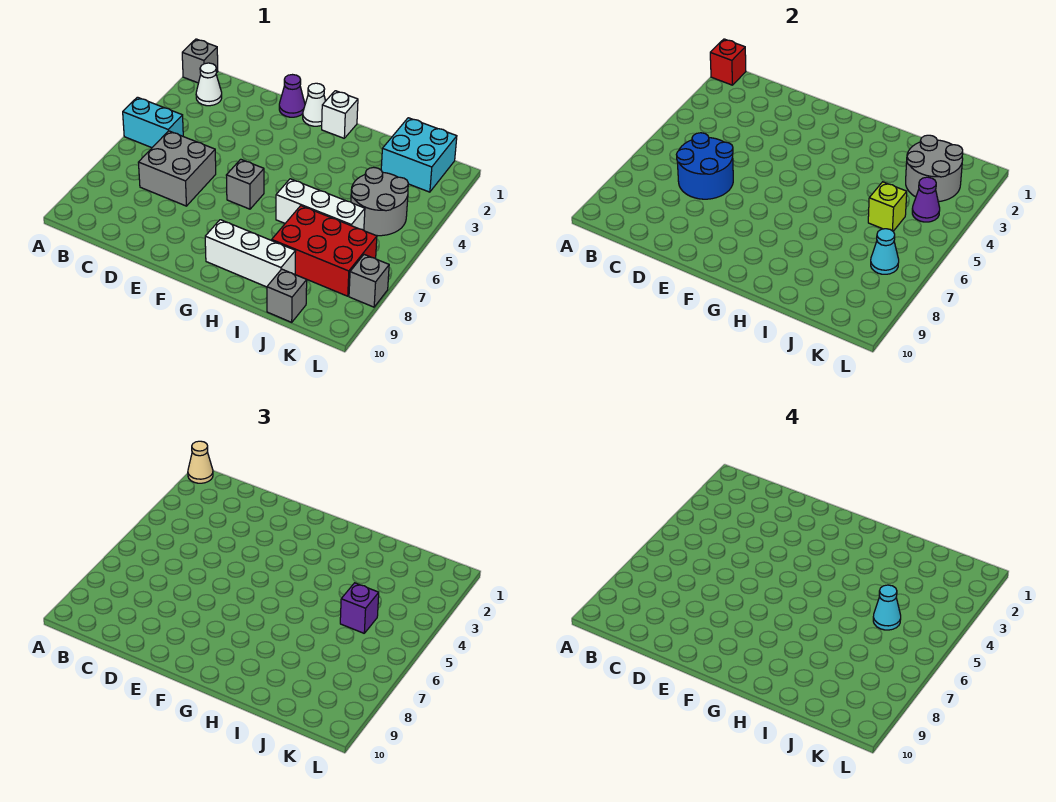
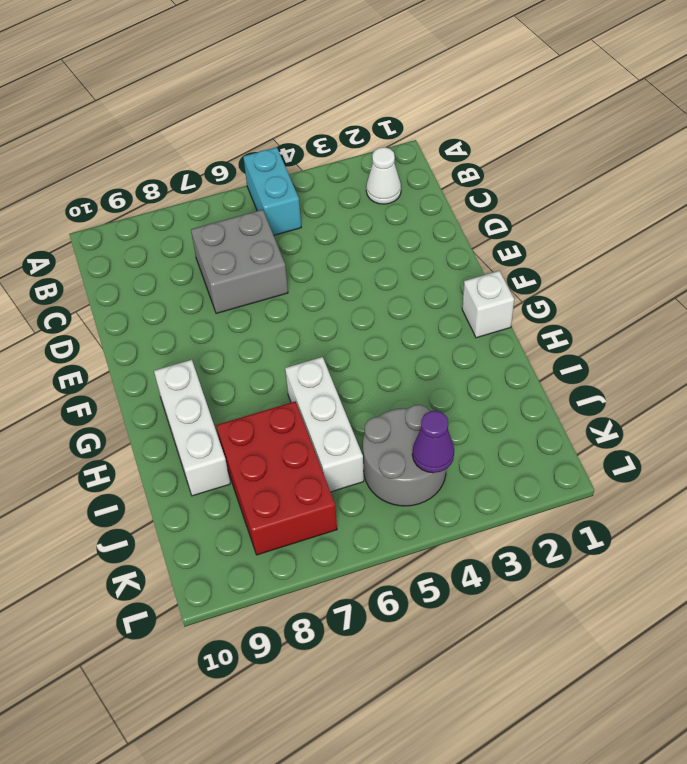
none -> grey brick A1 level 1
none -> purple cone E1 level 1
none -> white cone F1 level 1

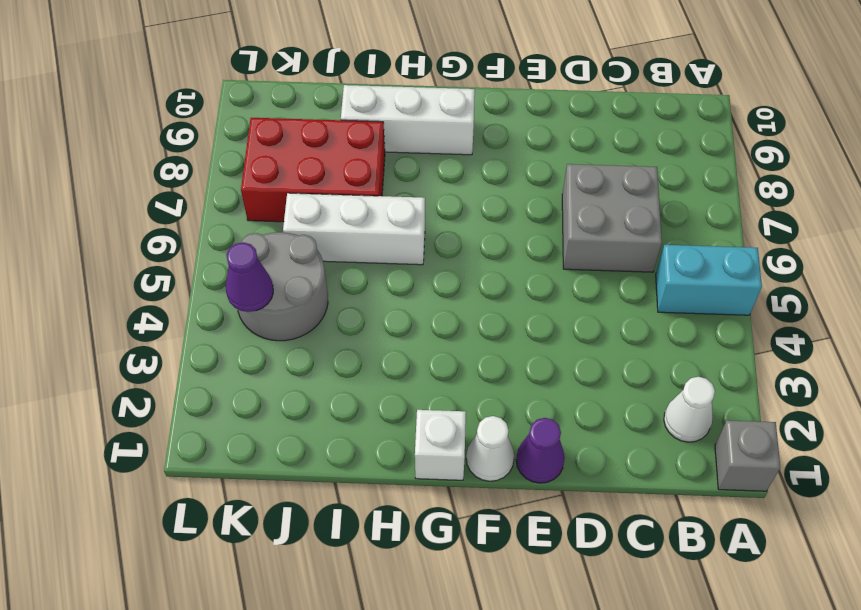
none -> grey brick F6 level 1
none -> cyan brick J1:K2 level 1
none -> grey brick J10 level 1

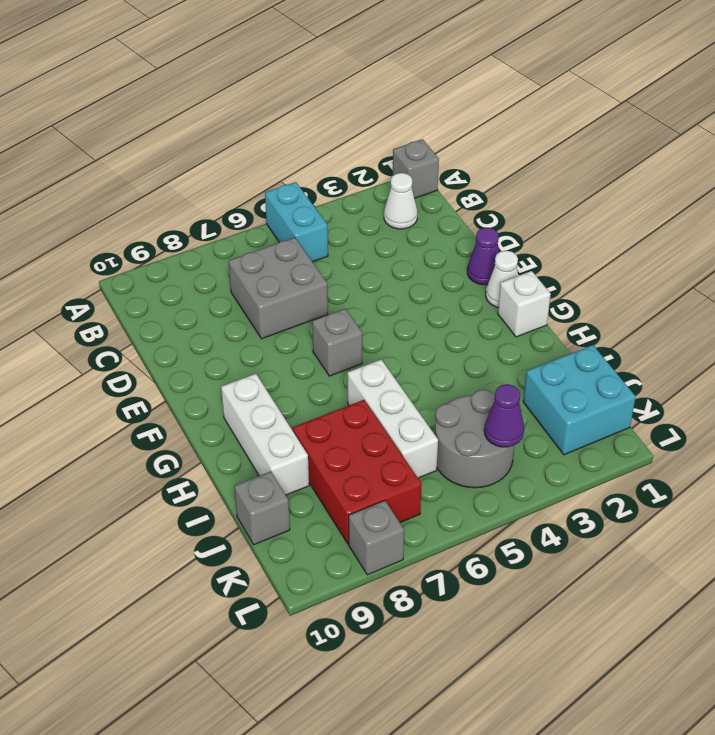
none -> red brick A1 level 2
none -> blue round brick C6:D7 level 2
none -> grey round brick J2:K3 level 2

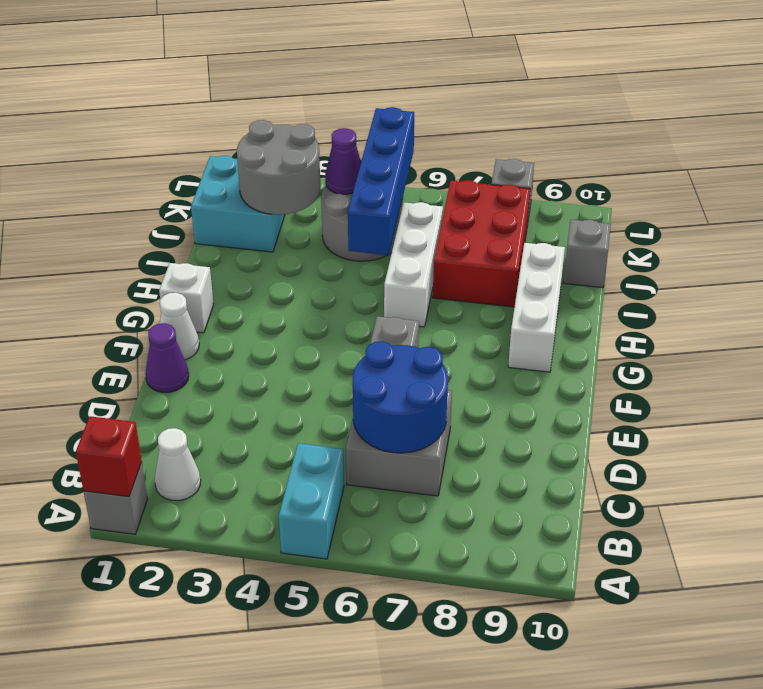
blue brick I5:L5 level 2 -> lime brick J5 level 2
none -> cyan cone K7 level 2
none -> tan cone A1 level 3
none -> purple brick J5 level 3

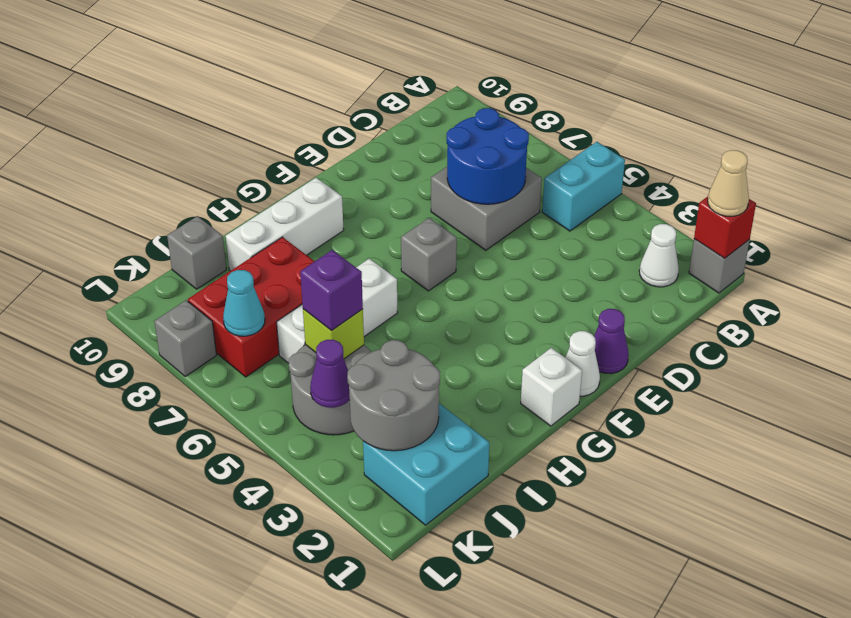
none -> cyan cone J5 level 4

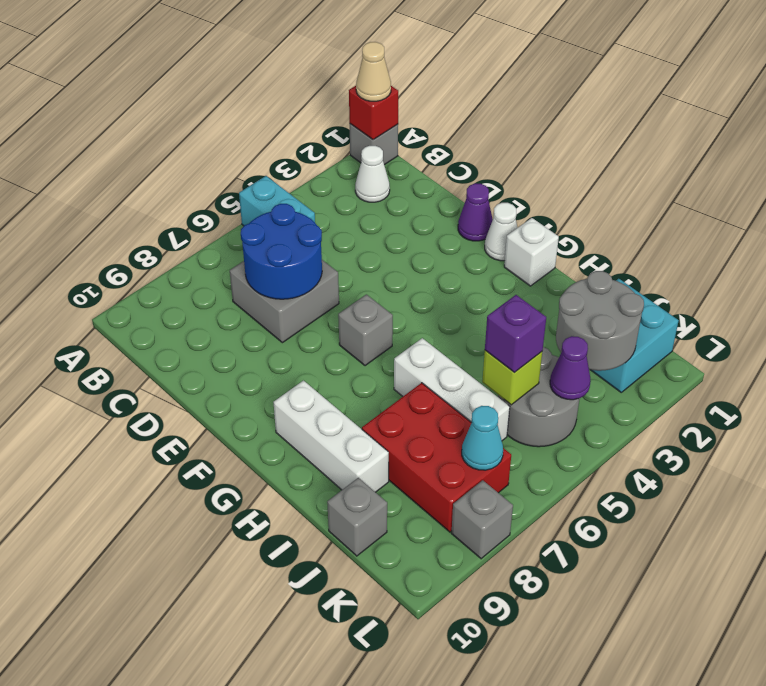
none -> cyan cone J5 level 4

